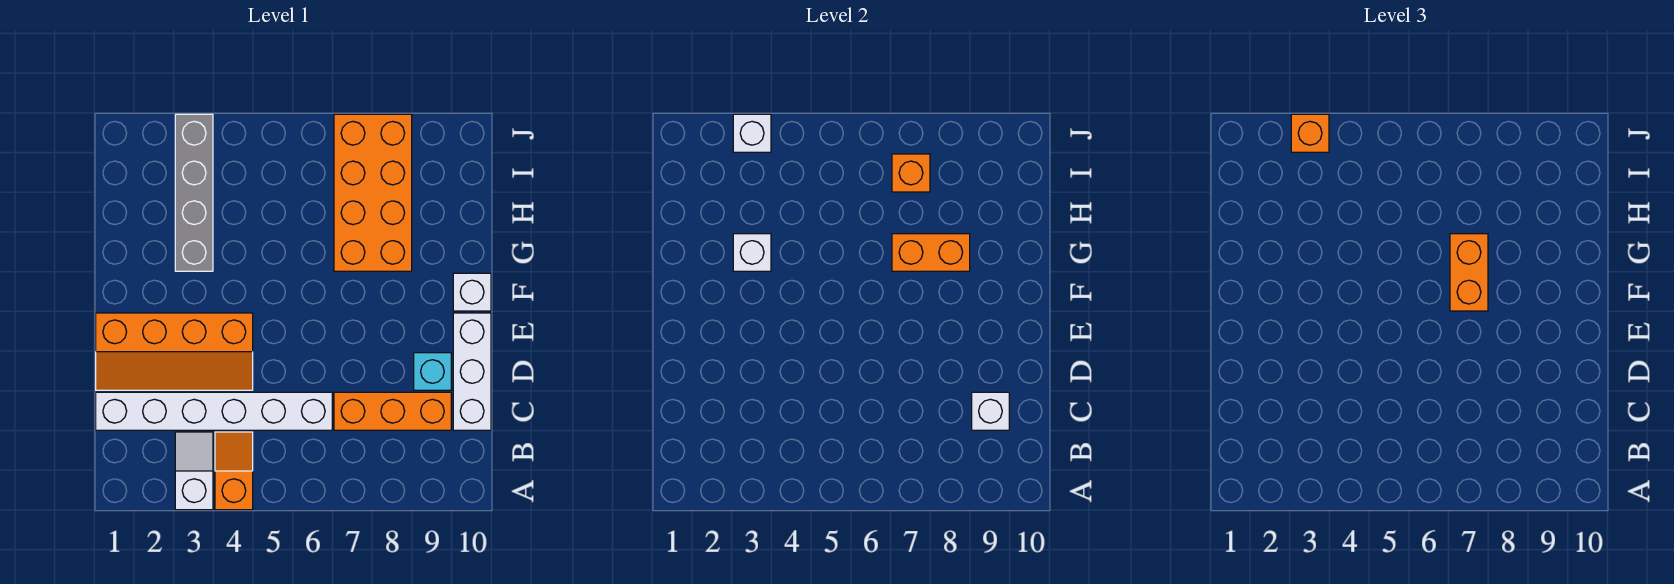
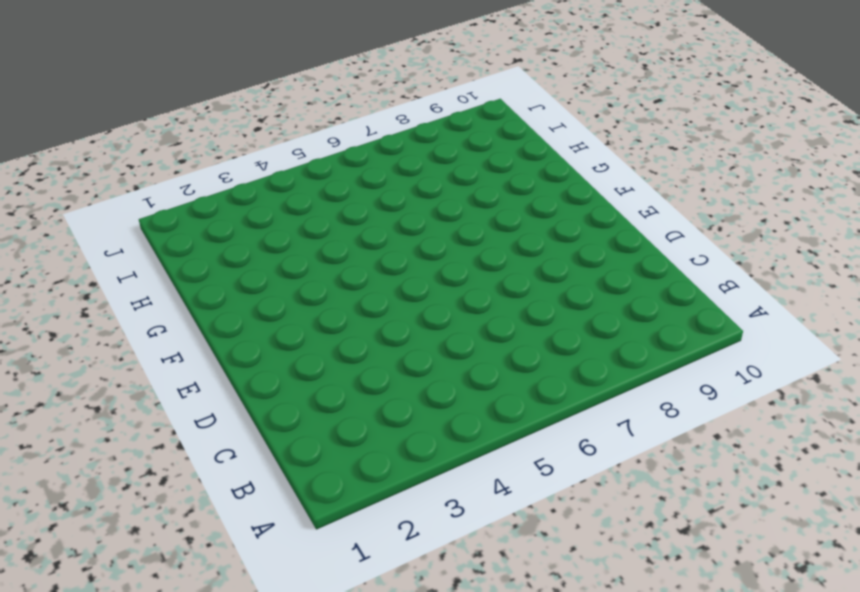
none -> white slope A3:B3 level 1 top A
none -> orange slope A4:B4 level 1 top A
none -> white brick C1:C6 level 1

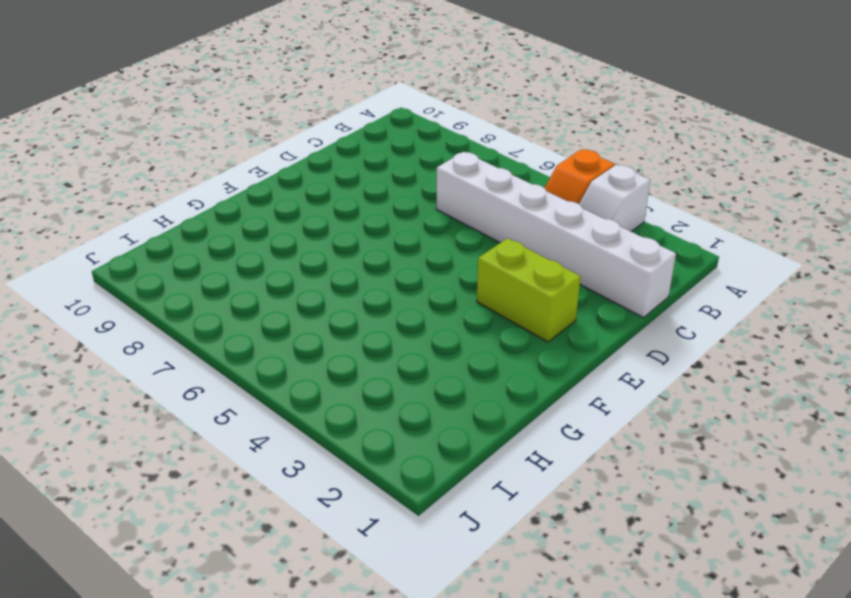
lime brick E2:E3 level 1 -> orange slope D1:E4 level 1 top E
none -> orange brick C7:C9 level 1
none -> white brick C10:E10 level 1
none -> cyan brick D9 level 1

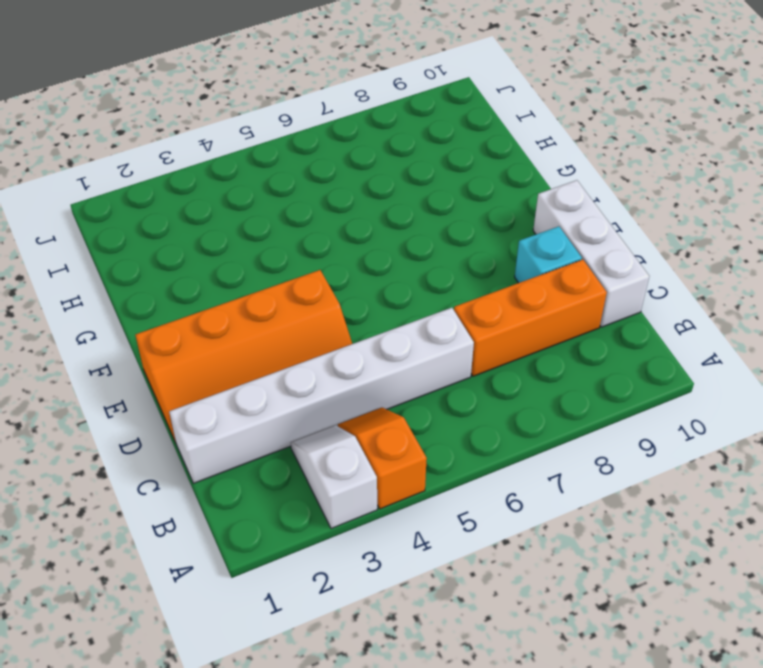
none -> white brick F10 level 1
none -> grey brick G3:J3 level 1
none -> orange brick G7:J8 level 1

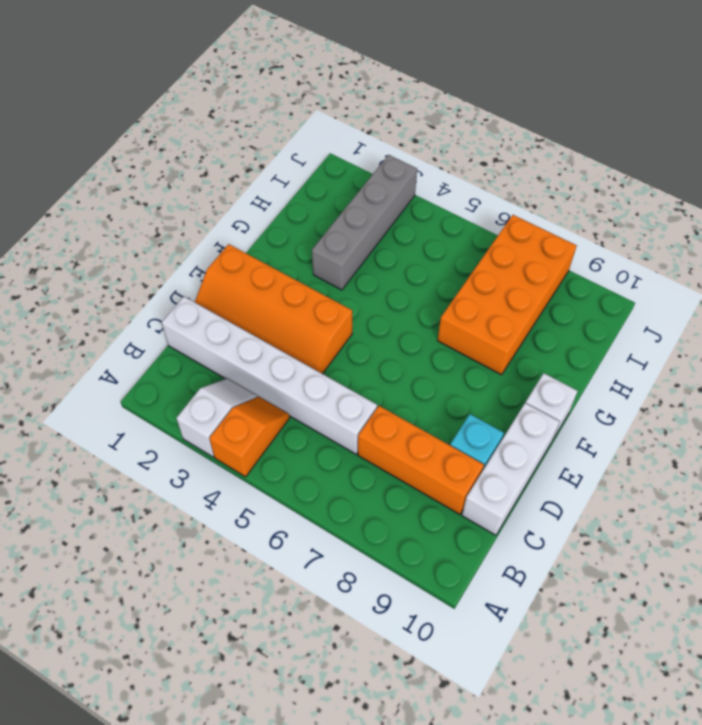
none -> white brick C9 level 2
none -> white brick G3 level 2
none -> orange brick G7:G8 level 2

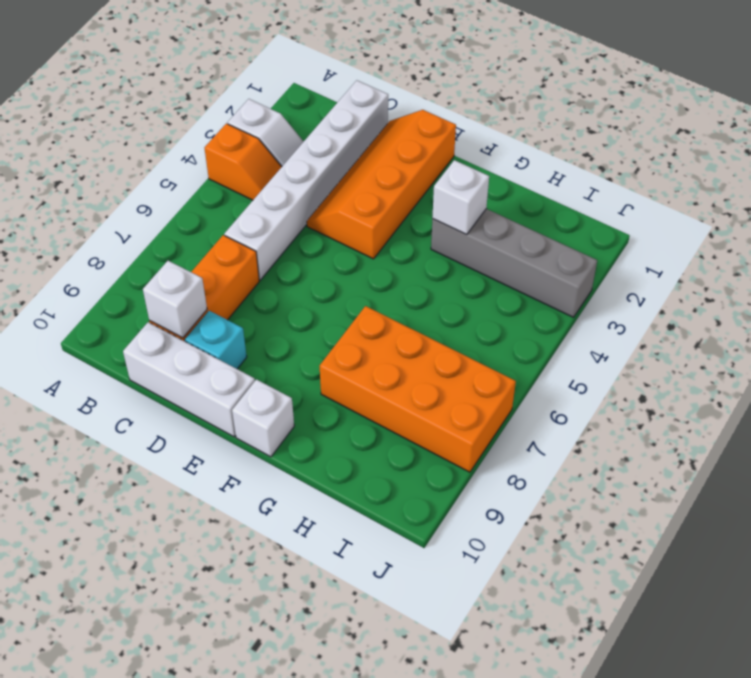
none -> orange brick G7:G8 level 2
none -> orange brick I7 level 2
none -> white brick J3 level 2

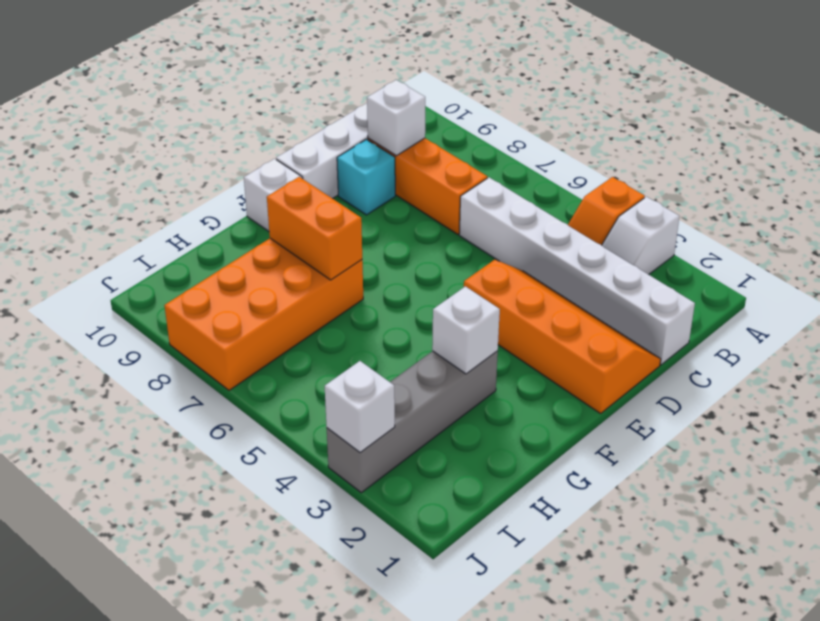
none -> orange brick I7 level 2
none -> orange brick F7:G7 level 3
none -> orange brick J3 level 3

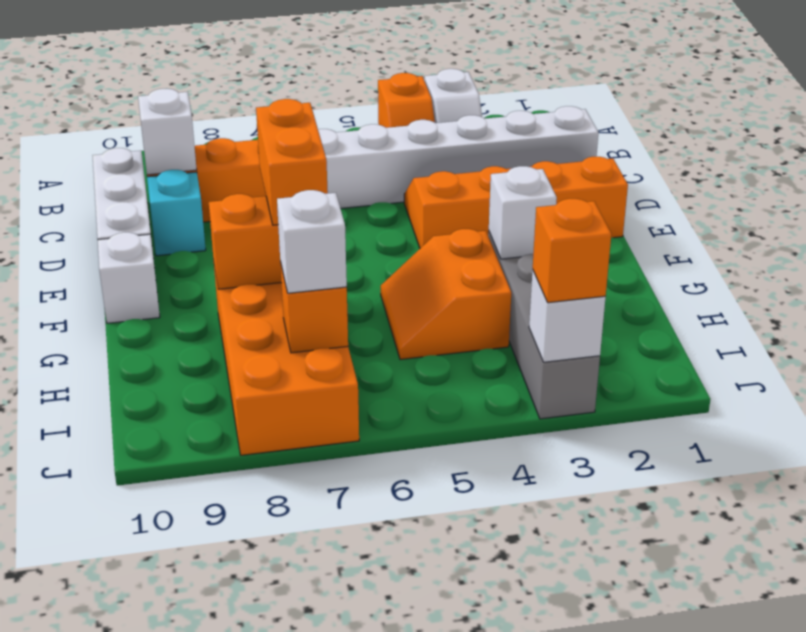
orange slope G4:H5 level 1 top 4 -> none
white brick I7 level 3 -> none

